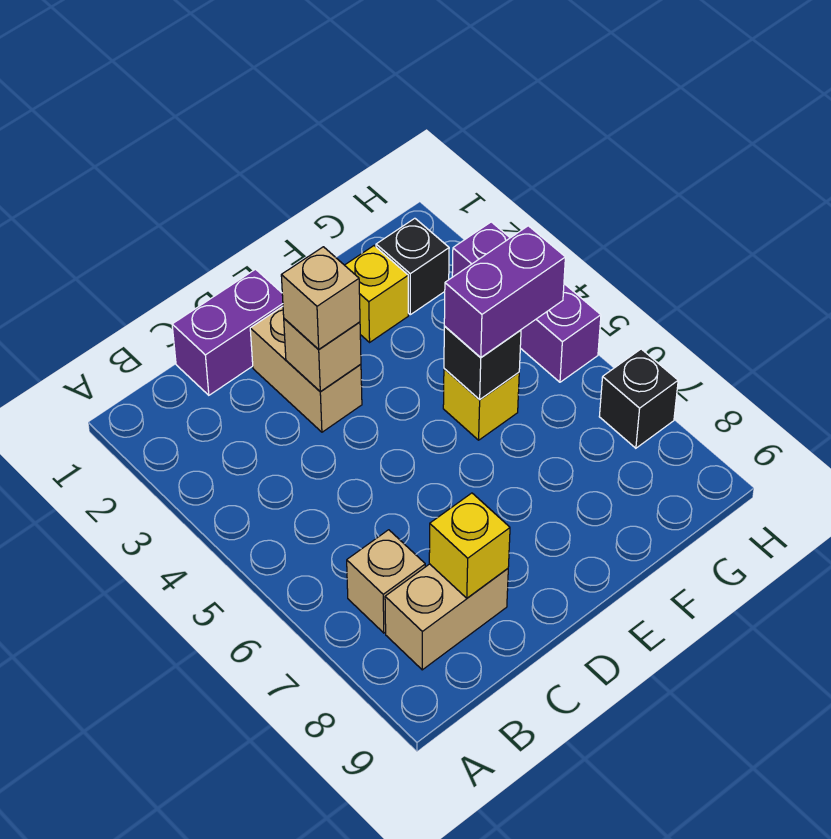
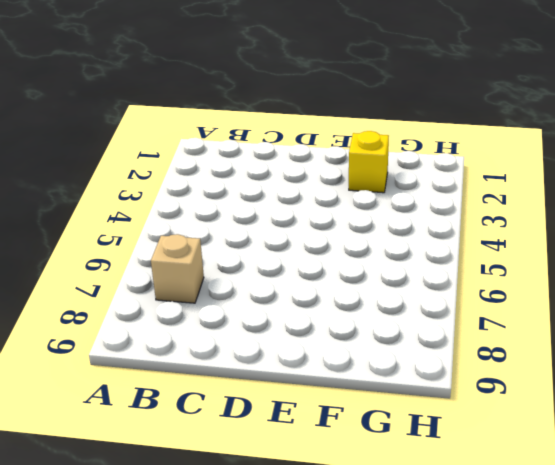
none -> tan brick B8:C8 level 1
none -> purple brick C1:D1 level 1
none -> tan brick D2:D3 level 1

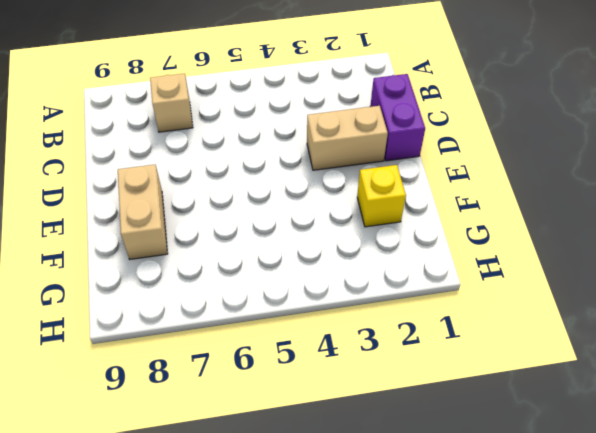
tan brick E8:F8 level 1 -> tan brick B8:C8 level 1
none -> yellow brick F5 level 1
none -> black brick G2 level 1
none -> purple brick H3:H5 level 1

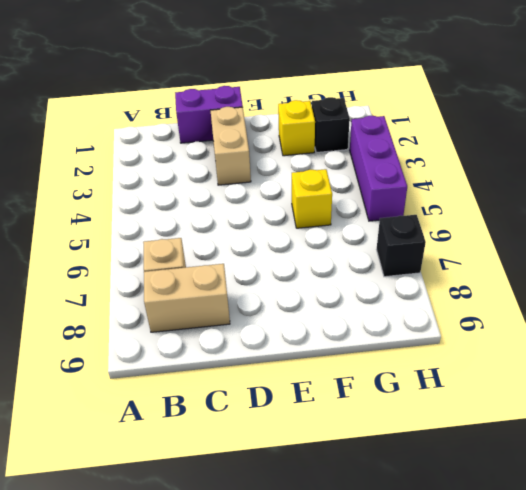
none -> yellow brick C8 level 2
none -> tan brick D3 level 2
none -> black brick F5 level 2

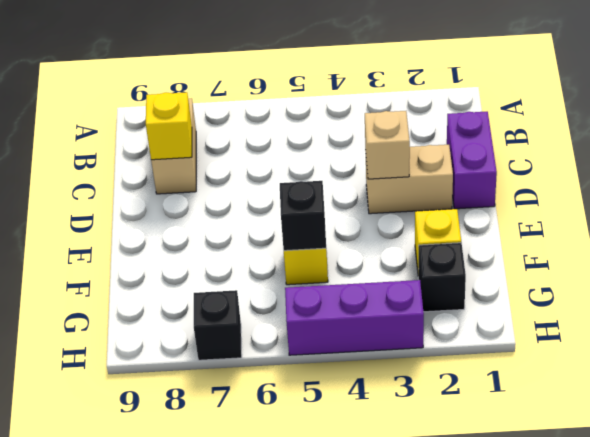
none -> tan brick B7 level 1
none -> tan brick D3 level 3
none -> purple brick F5:G5 level 3

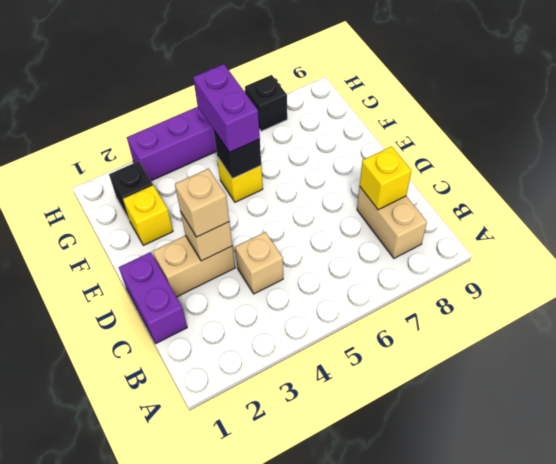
tan brick C4 level 1 -> tan brick B7 level 1

